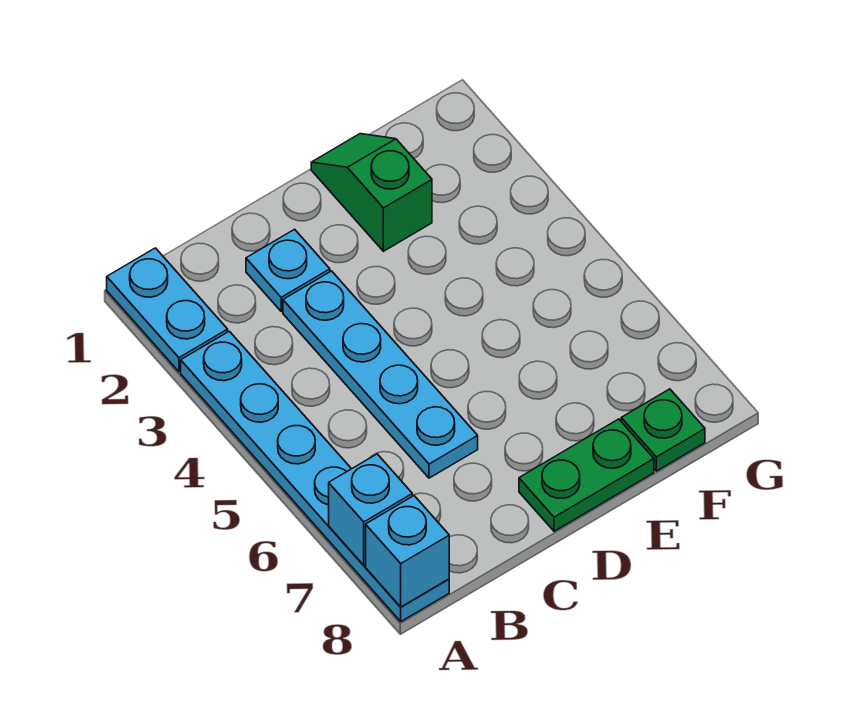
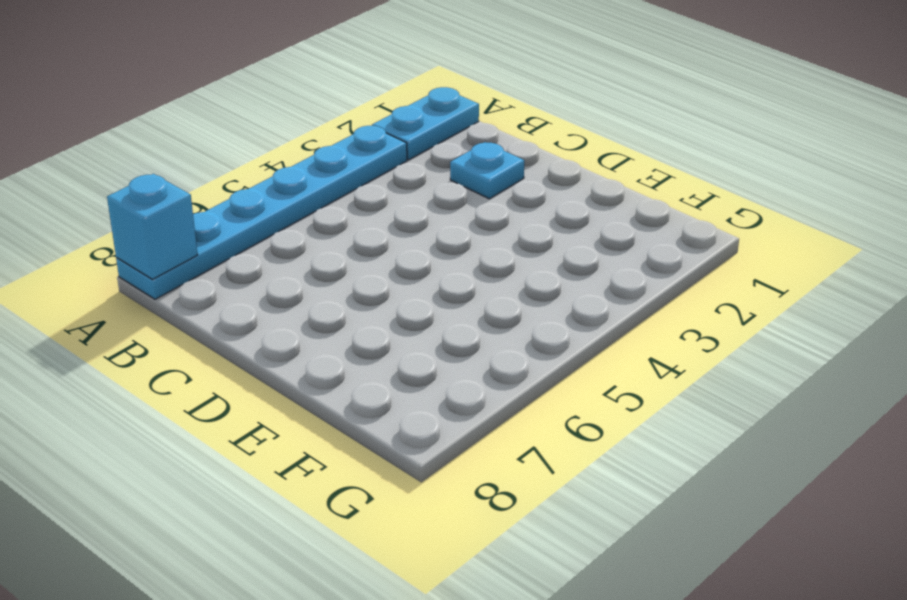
none -> cyan plate C3:C6 level 1
none -> green plate D8:E8 level 1

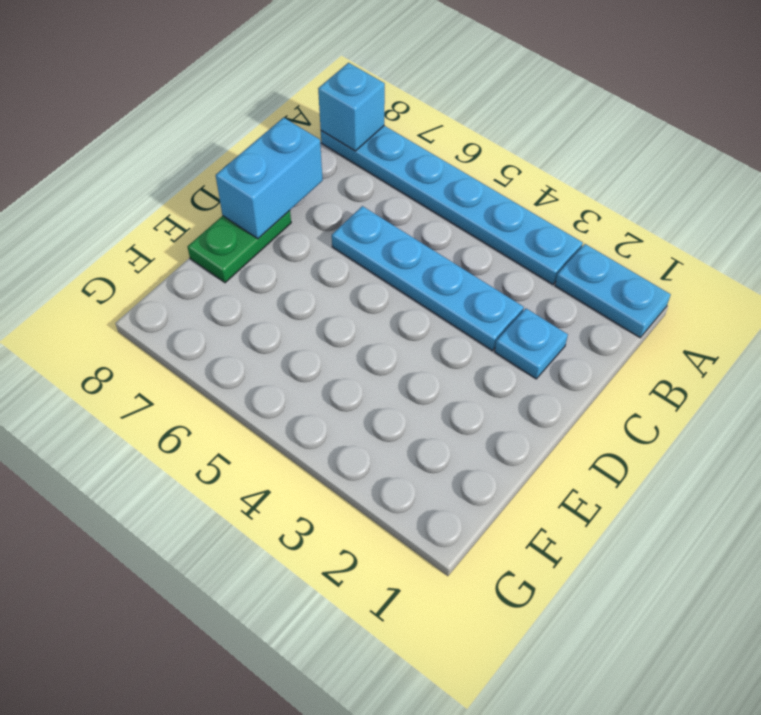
cyan brick C8:D8 level 2 -> none
none -> green slope E1:E2 level 1 top 2
none -> green plate F8 level 1

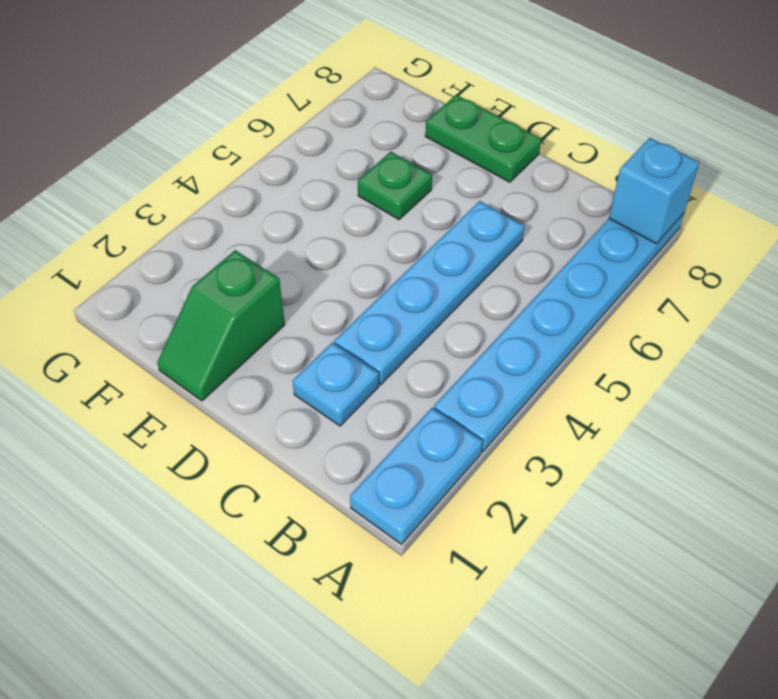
green plate E6 level 1 -> green plate F8 level 1
none -> cyan brick A7 level 2

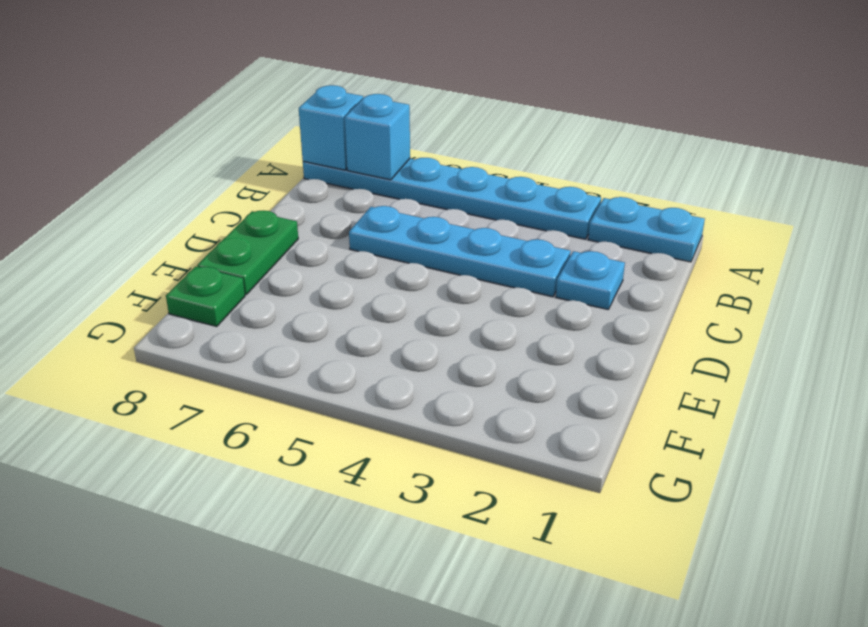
none -> green slope E1:E2 level 1 top 2

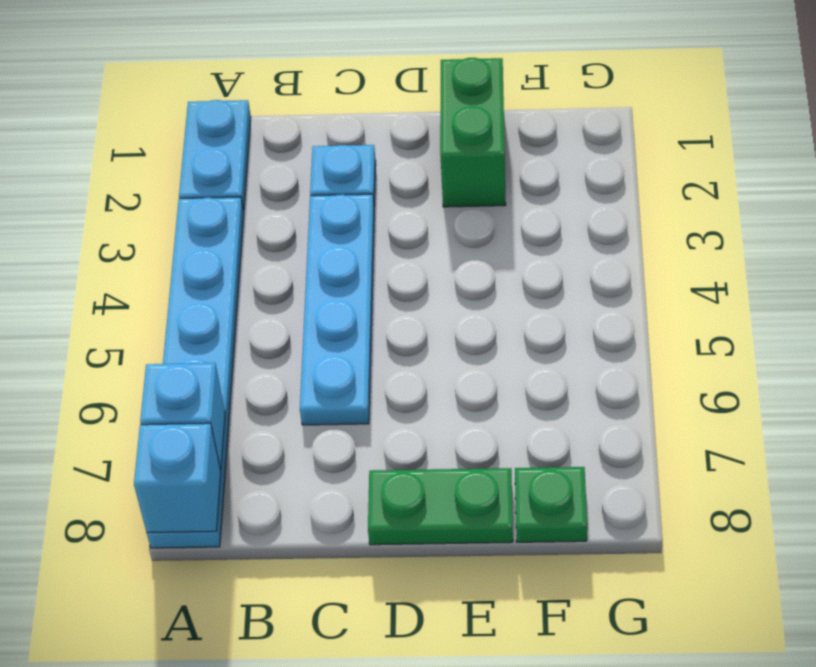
green brick E1:E2 level 1 -> green slope E1:E2 level 1 top 2

